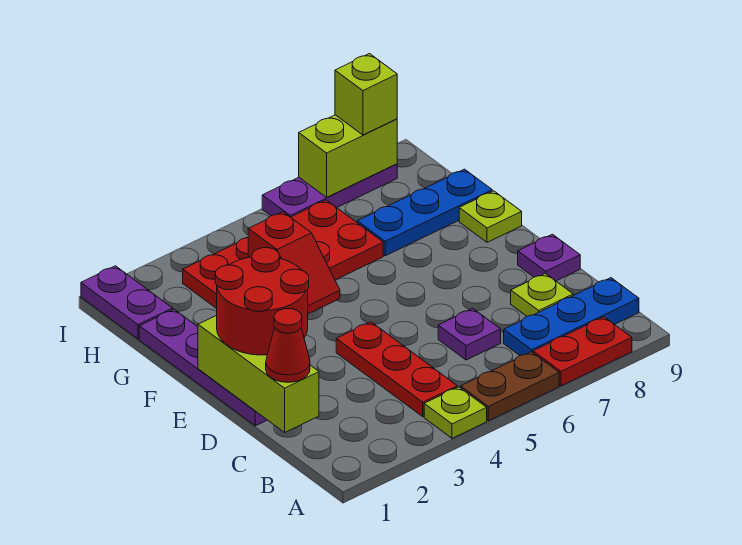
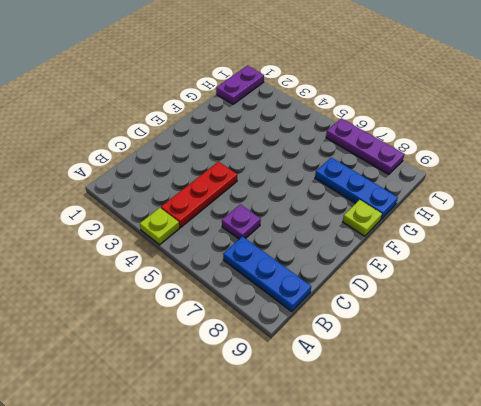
none -> brown plate A5:A6 level 1
none -> red plate A7:A8 level 1
none -> lime plate C8 level 1

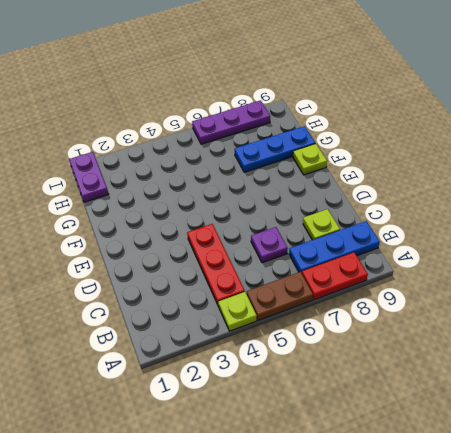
none -> purple plate D1:G1 level 1
none -> purple plate D9 level 1
none -> red plate G3:H6 level 1

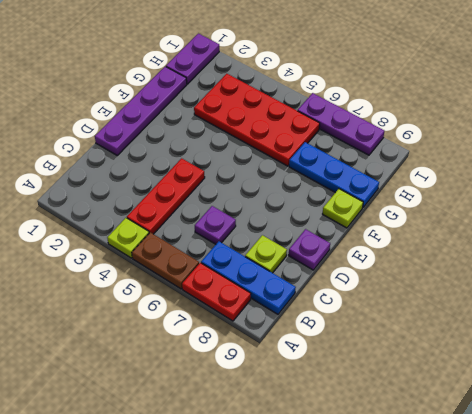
none -> lime brick C1:E1 level 2
none -> red slope F4:G4 level 2 top G
none -> lime brick I7:I8 level 2

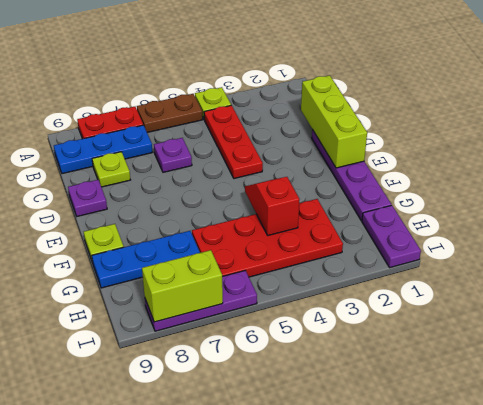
none -> red cone C1 level 3
none -> red round brick D1:E2 level 3
none -> lime brick I8 level 3

